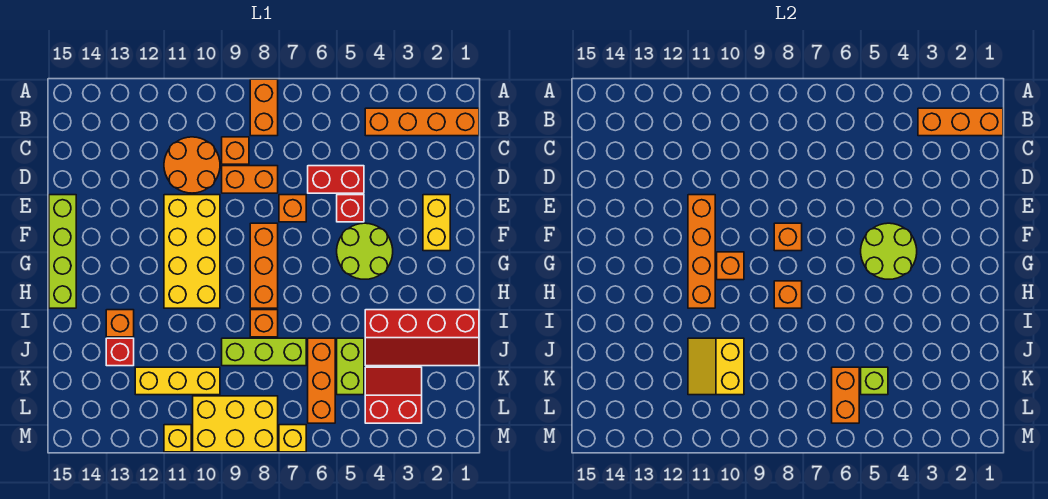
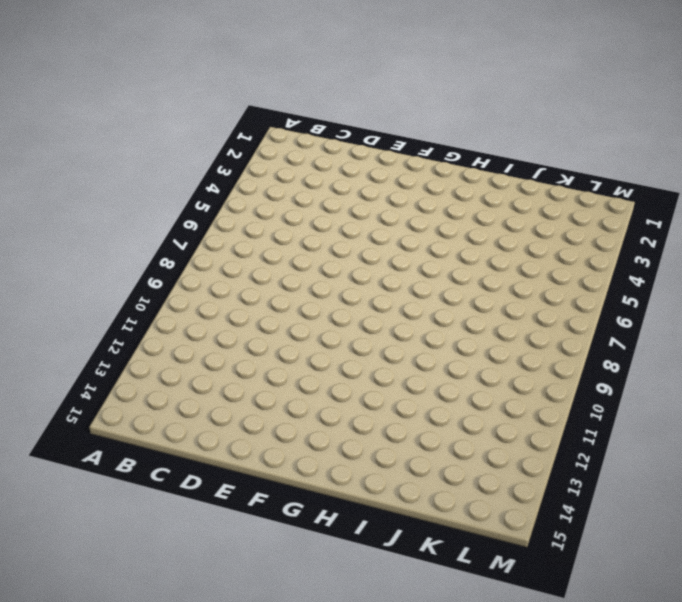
none -> orange brick A8:B8 level 1
none -> orange brick B1:B4 level 1
none -> orange brick C9 level 1
none -> orange round brick C10:D11 level 1

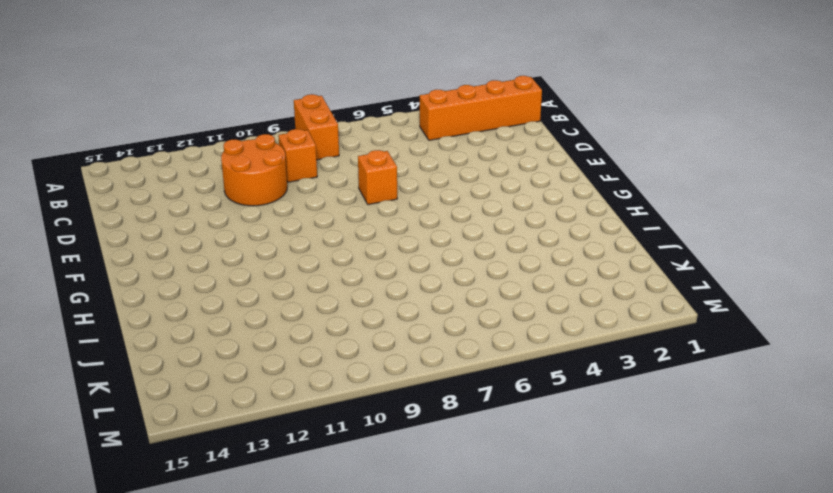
none -> red brick D5:D6 level 1
none -> orange brick D8:D9 level 1
none -> yellow brick E2:F2 level 1
none -> red brick E5 level 1

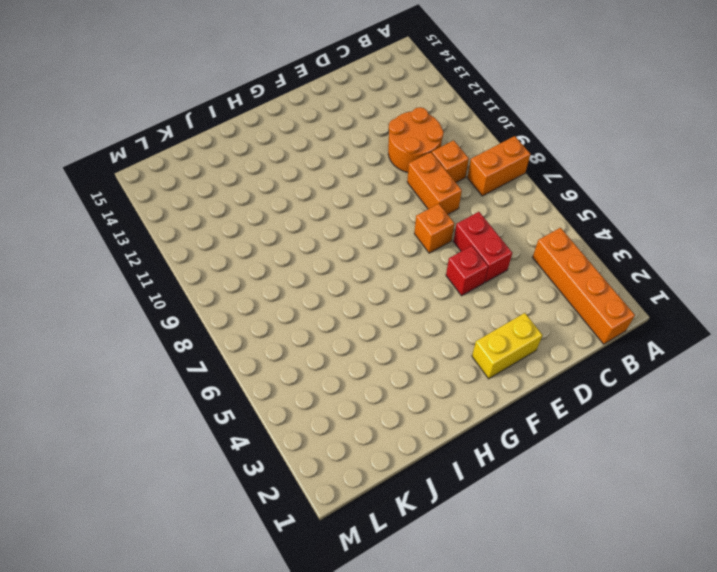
none -> yellow brick E10:H11 level 1
none -> lime brick E15:H15 level 1
none -> lime round brick F4:G5 level 1
none -> orange brick F8:H8 level 1

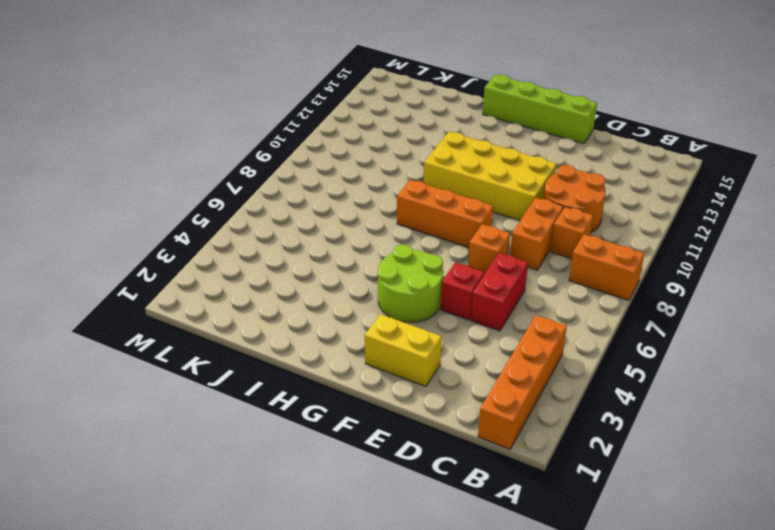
none -> red slope I1:J4 level 1 top I
none -> orange brick I8 level 1
none -> orange brick I13 level 1
none -> lime brick J5:K5 level 1

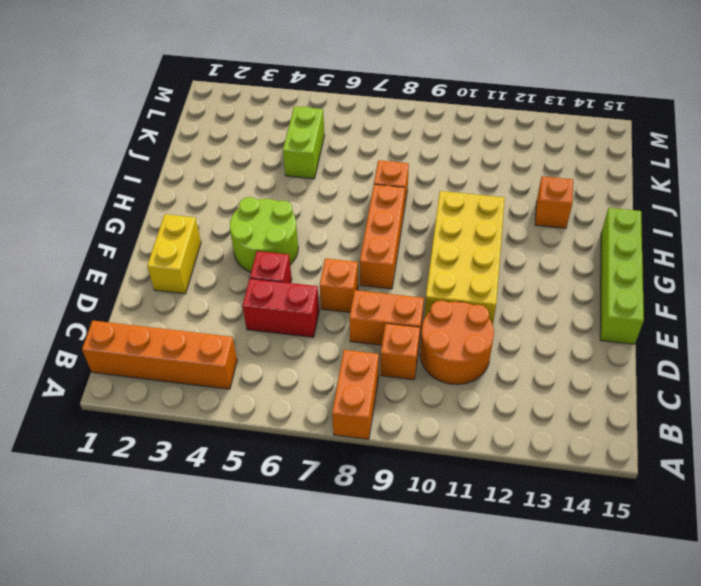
none -> red slope I1:J4 level 1 top I
none -> orange brick J6:L6 level 1
none -> lime brick J7:J9 level 1
none -> red brick J13 level 1

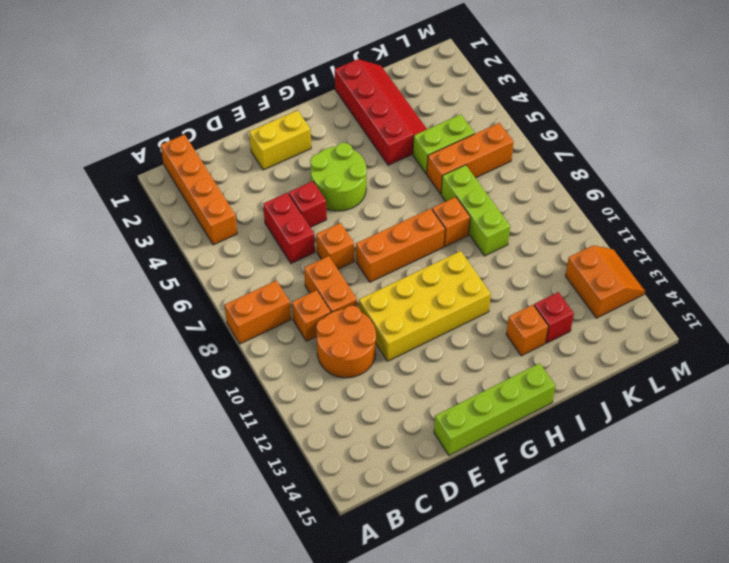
orange slope L12:M13 level 1 top L -> none
none -> red slope K3:L4 level 1 top L
none -> yellow brick K10:K12 level 1
none -> yellow brick L8:M10 level 1
none -> yellow brick M7 level 1

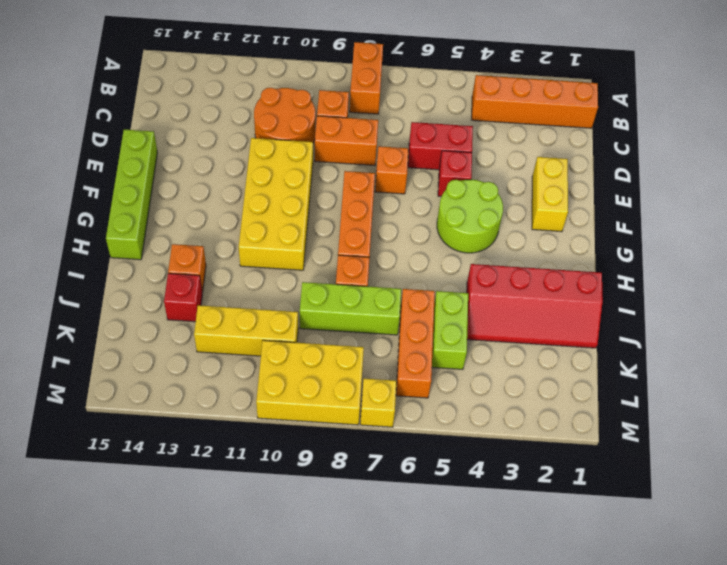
none -> red slope K3:L4 level 1 top L
none -> yellow brick M11 level 1
none -> orange brick B1:B3 level 2
none -> orange brick E11:H11 level 2

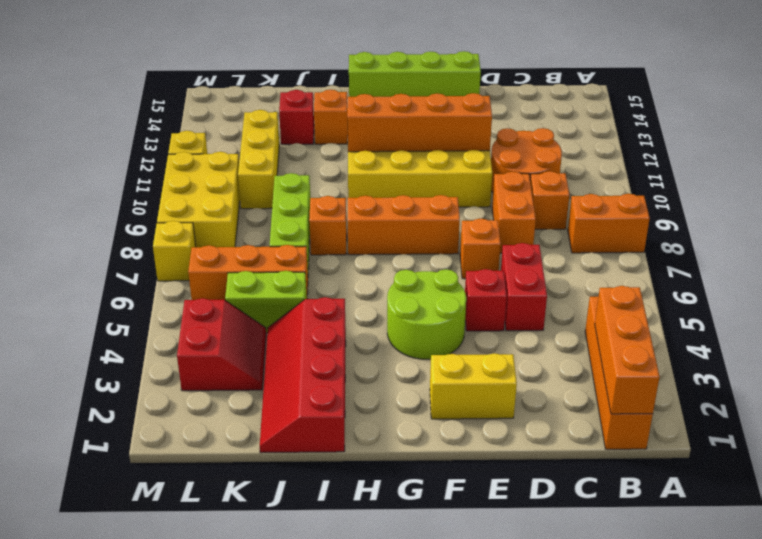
none -> lime round brick F4:G5 level 2
none -> orange brick F8 level 2
none -> orange brick G10 level 2
none -> orange brick H8 level 2

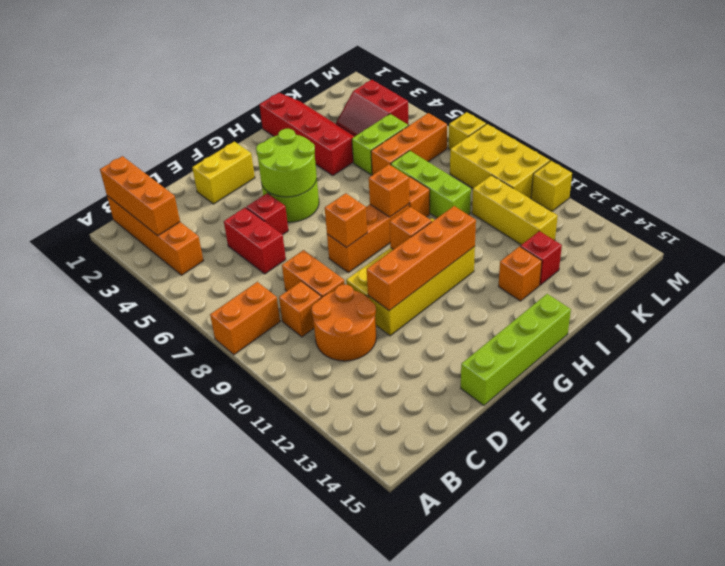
none -> orange brick E7 level 1
none -> yellow slope J10:K11 level 2 top 10
none -> lime brick K5 level 2
none -> orange brick K6:L6 level 2

